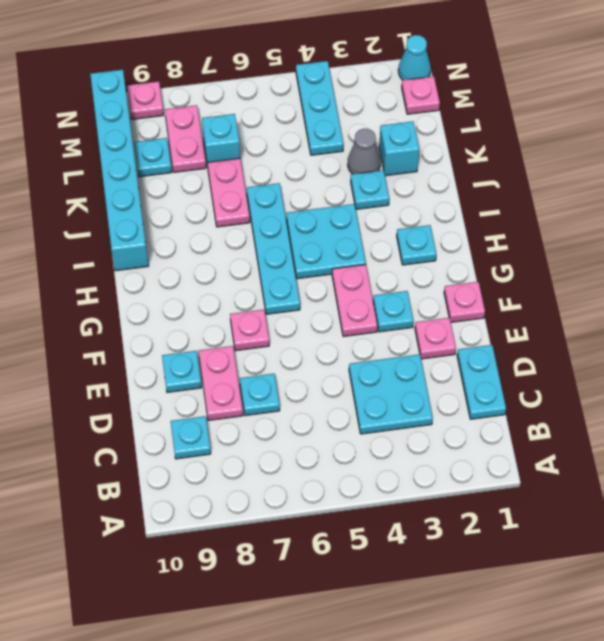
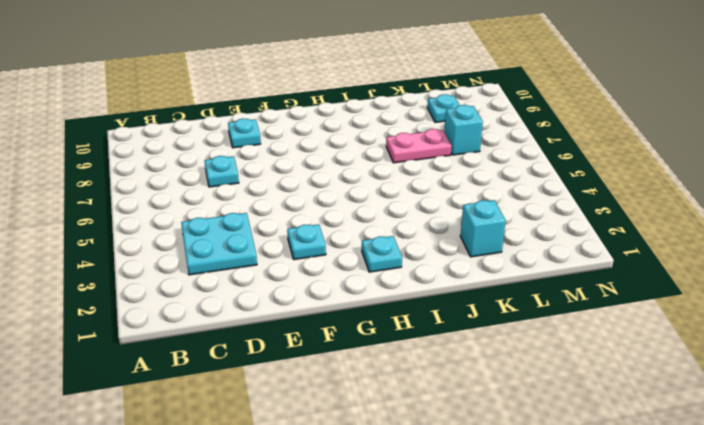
none -> cyan plate C1:D1 level 1
none -> cyan plate C9 level 1
none -> pink plate D8:E8 level 1

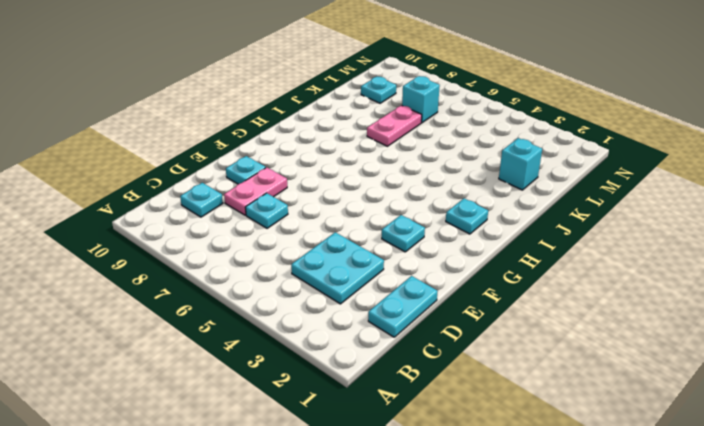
none -> pink plate E2 level 1
none -> pink plate F1 level 1
none -> pink plate F4:G4 level 1

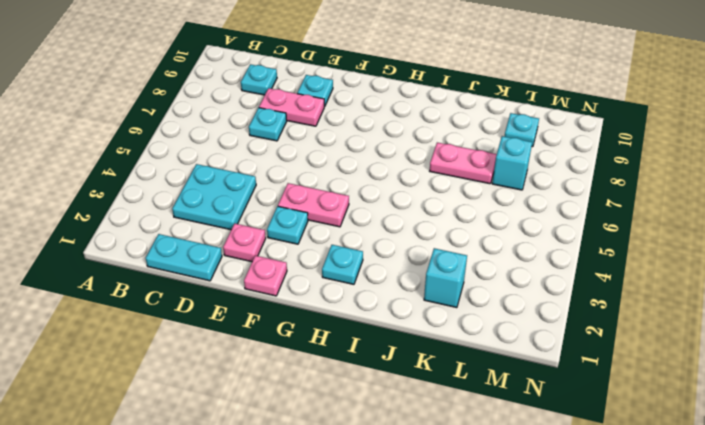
none -> pink plate F7 level 1
none -> cyan plate G6:J6 level 1
none -> cyan plate H4:I5 level 1

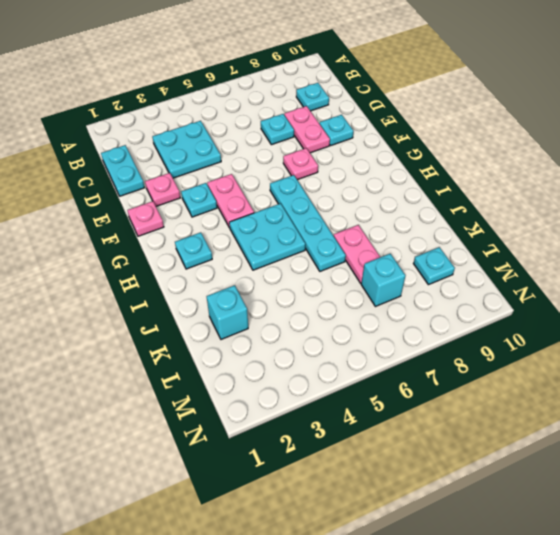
none -> cyan brick I10:N10 level 1
none -> cyan plate J3 level 1
none -> grey cone K3 level 1

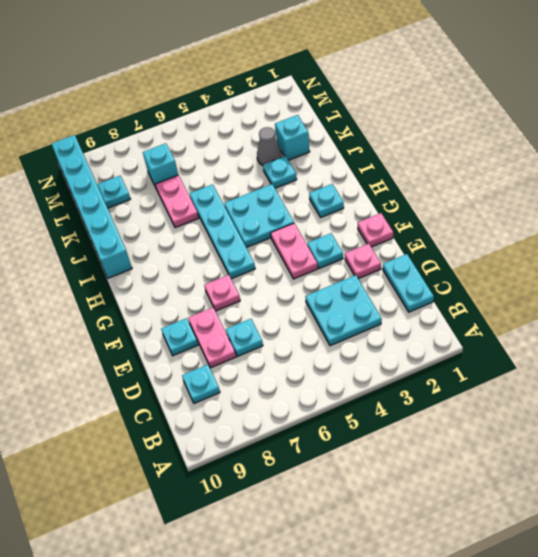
none -> cyan plate L4:N4 level 1
none -> pink plate L8:M8 level 1
none -> pink plate M1 level 1

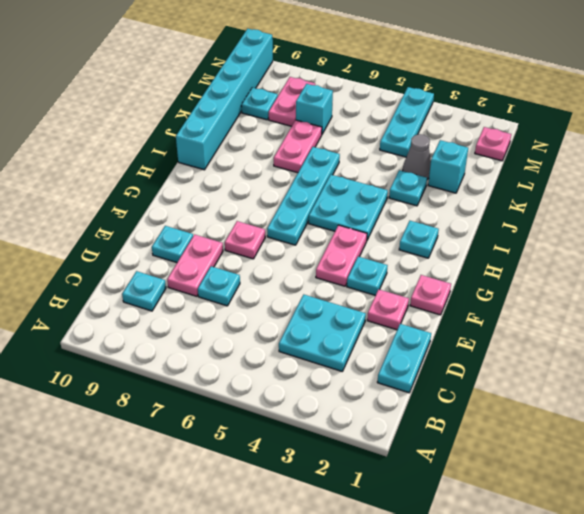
none -> cyan cone N1 level 1
none -> pink plate N9 level 1

